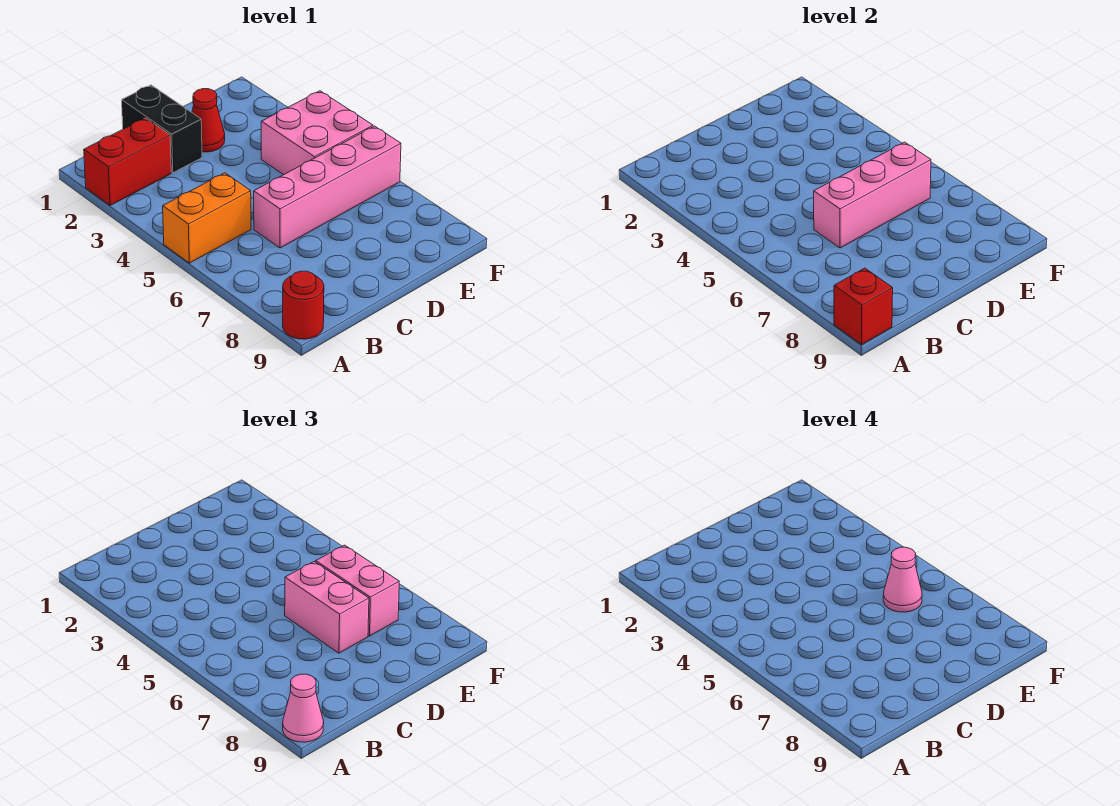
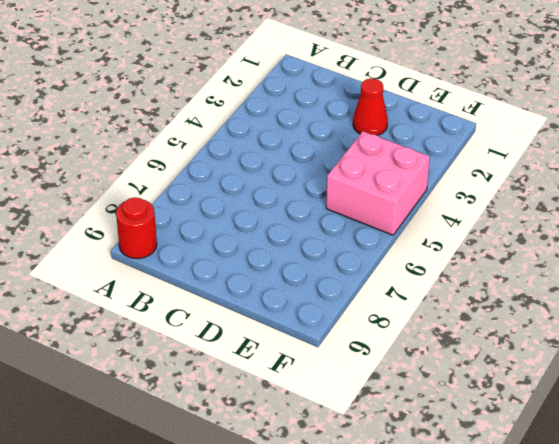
none -> red brick A2:B2 level 1
none -> orange brick A5:B5 level 1
none -> black brick C1:C2 level 1

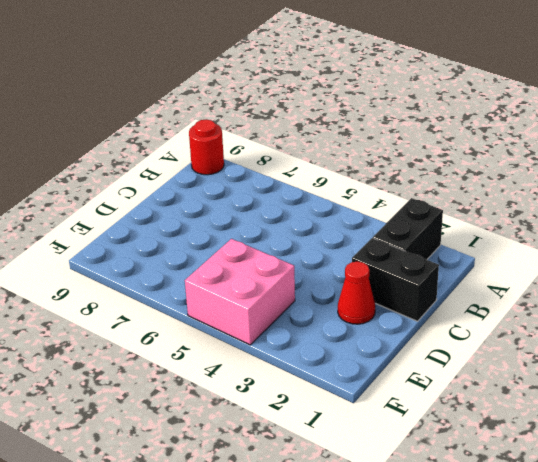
black brick A2:B2 level 1 -> red brick A2:B2 level 1
none -> orange brick A5:B5 level 1
none -> pink brick C6:F6 level 1
none -> red brick A9 level 2

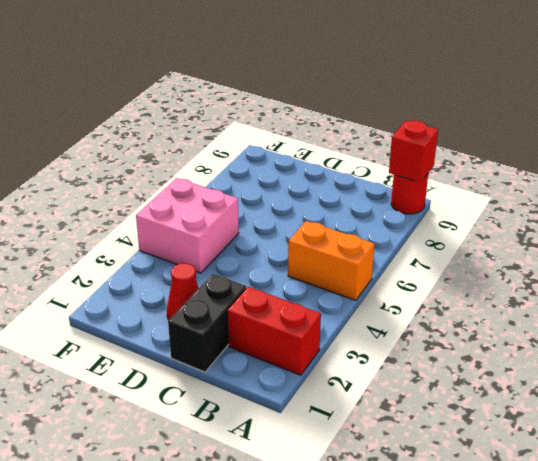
none -> pink brick C6:F6 level 1
none -> pink brick C6:E6 level 2
none -> pink cone A9 level 3

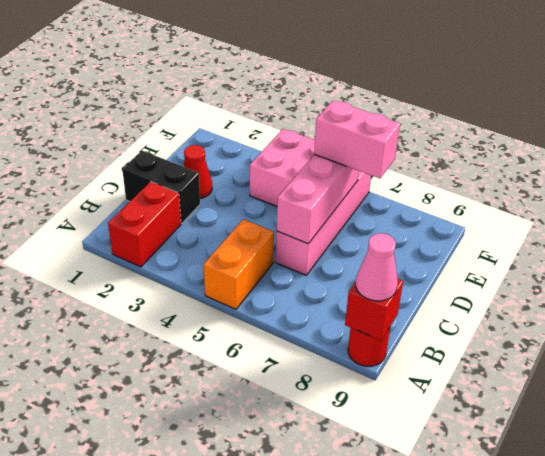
none -> pink brick D6:D7 level 3
none -> pink cone E6 level 4

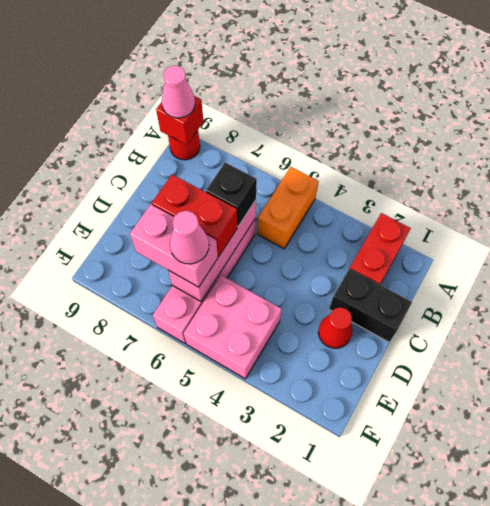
black brick C6 level 3 -> none
red brick D6:D7 level 3 -> pink brick D6:D7 level 3

